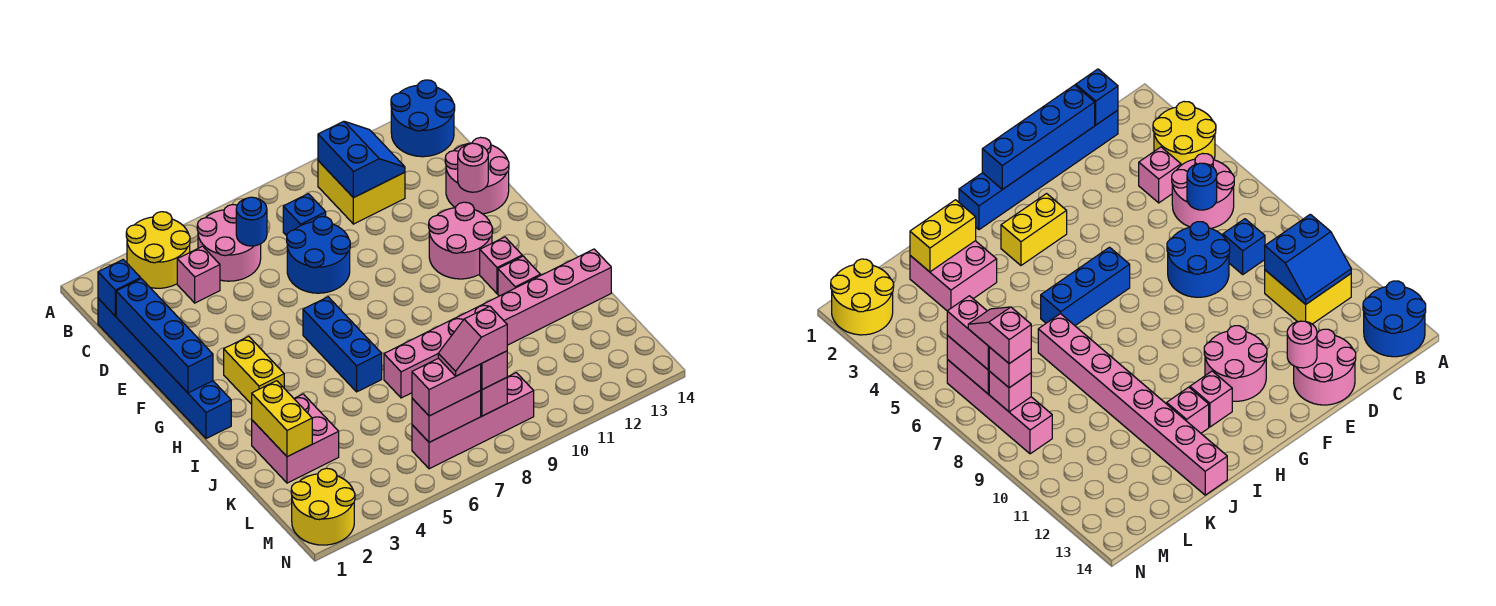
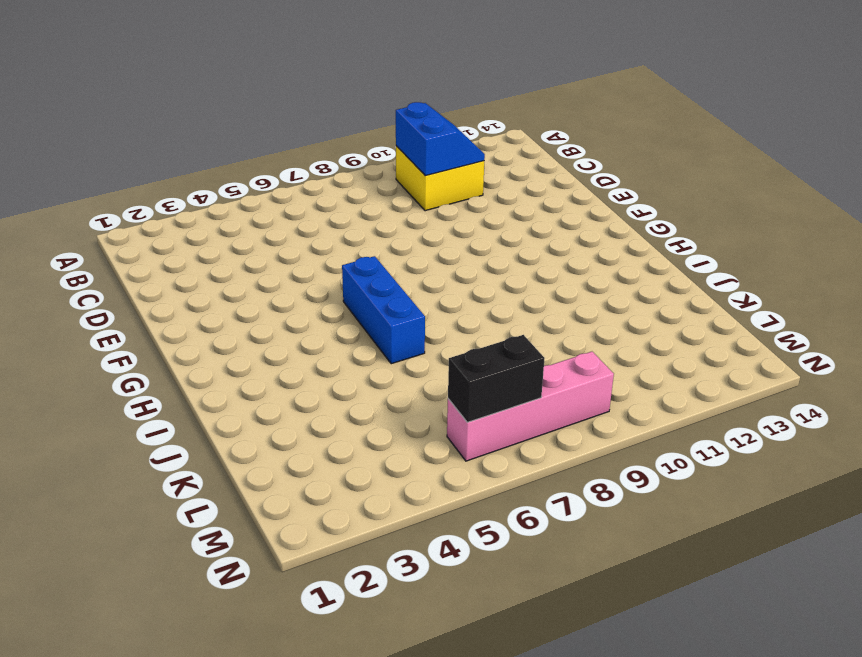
black brick M6:M7 level 2 -> pink brick M6:M7 level 2
none -> yellow round brick A3:B4 level 1
none -> blue round brick A13:B14 level 1
none -> pink round brick B5:C6 level 1

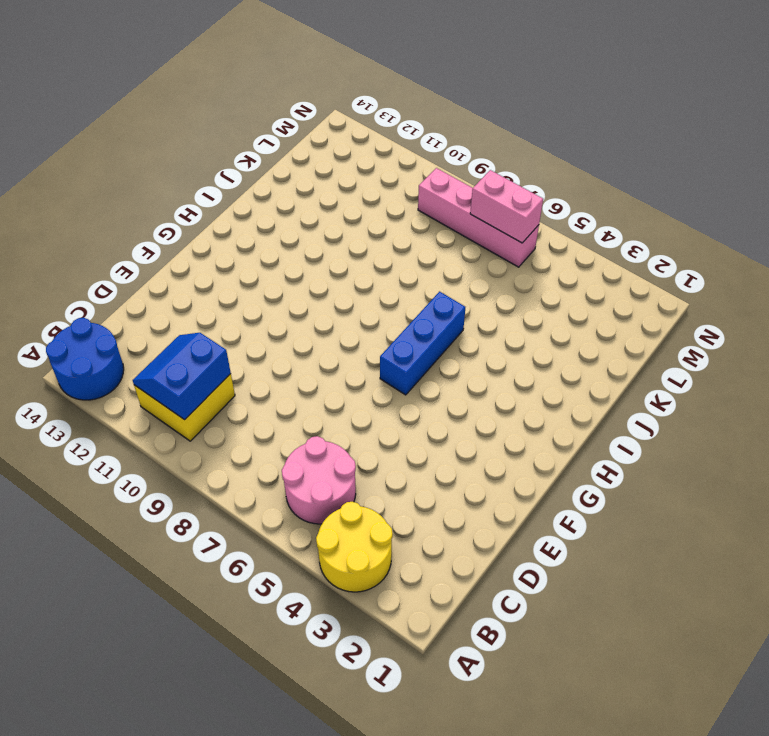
none -> blue brick C1:H1 level 1
none -> pink brick C4 level 1
none -> blue brick C8 level 1

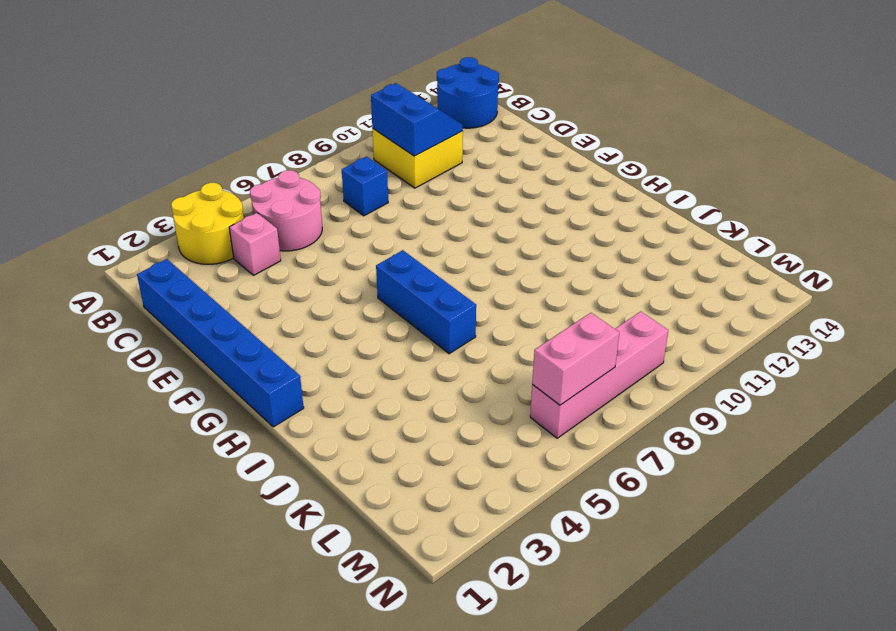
none -> blue round brick D7:E8 level 1
none -> pink round brick D13:E14 level 1
none -> pink round brick F11:G12 level 1

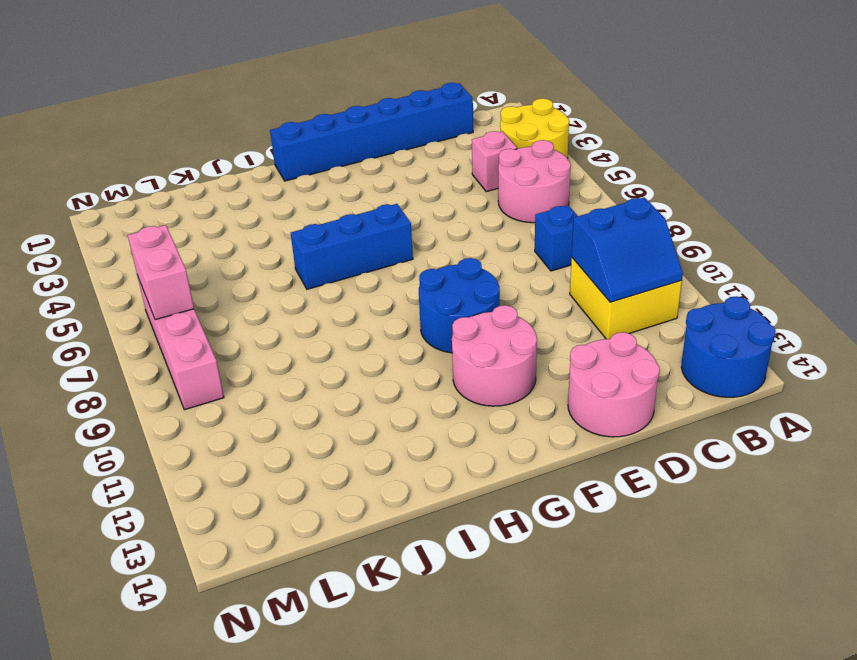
blue round brick F9:G10 level 1 -> blue round brick D7:E8 level 1
none -> yellow brick G3:H3 level 1
none -> pink brick H12 level 1
none -> pink brick I12 level 1

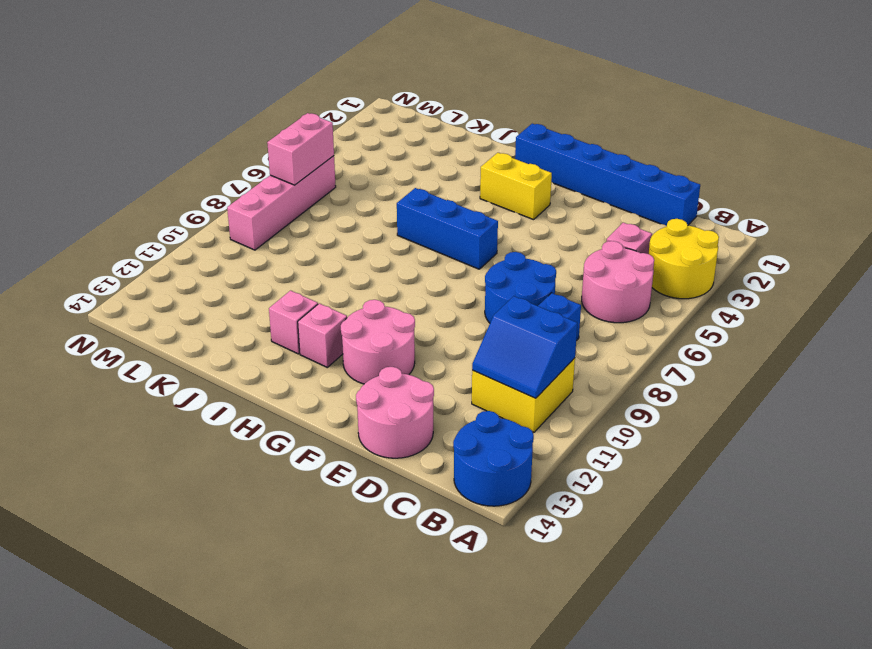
none -> pink brick J2:K3 level 1
none -> pink brick J7:J14 level 1
none -> yellow round brick M1:N2 level 1

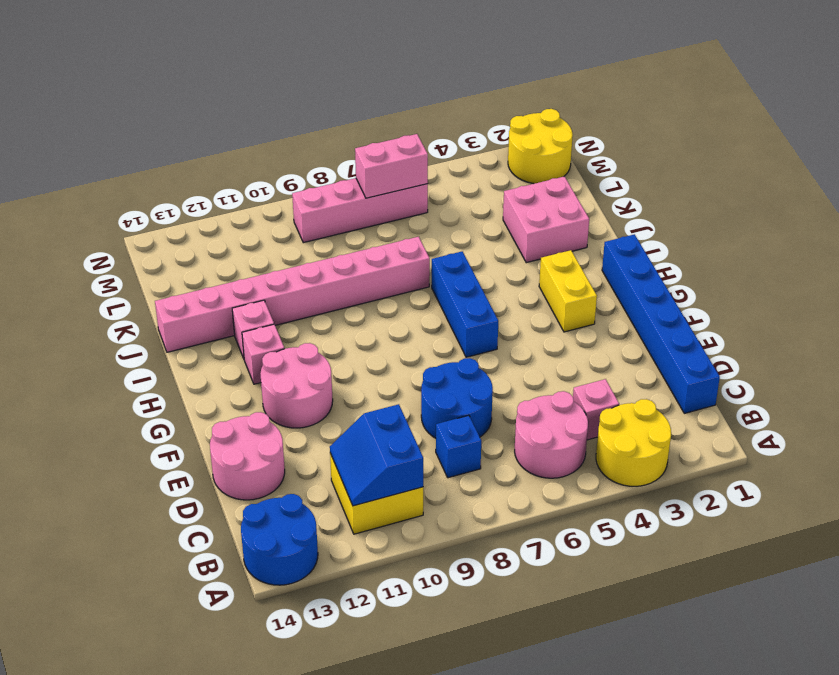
none -> blue brick C1 level 2
none -> blue round brick C6 level 2
none -> blue brick D1:G1 level 2

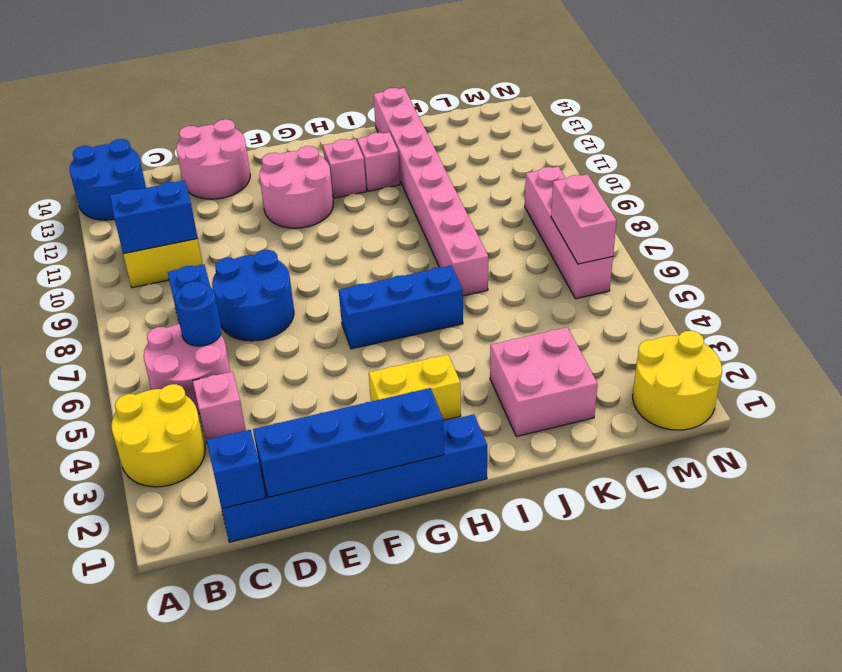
none -> pink round brick E13 level 2
none -> yellow brick J2:K2 level 2
none -> pink brick M8 level 2

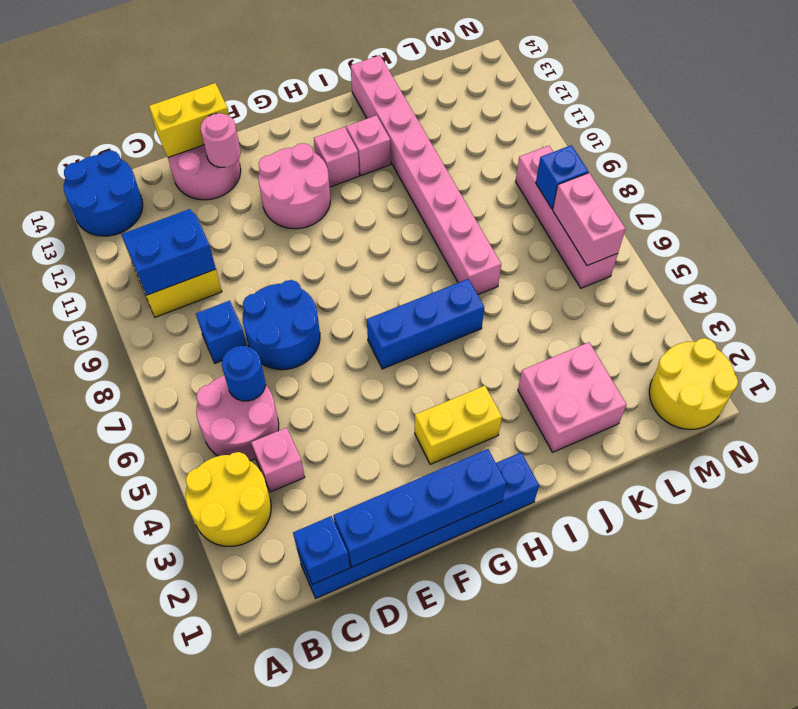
yellow brick D14:E14 level 2 -> yellow brick J2:K2 level 2
blue brick M8 level 2 -> pink brick M8 level 2
none -> pink brick M6:M7 level 3
none -> pink brick M8 level 3
none -> pink slope M7:M8 level 4 top 8

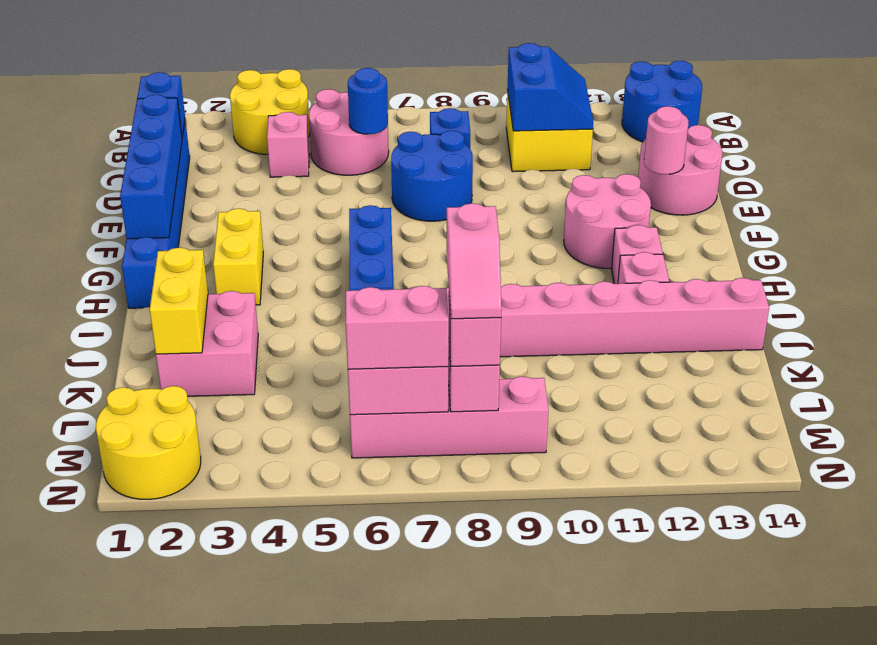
pink slope L8:M8 level 4 top L -> pink slope M7:M8 level 4 top 8

